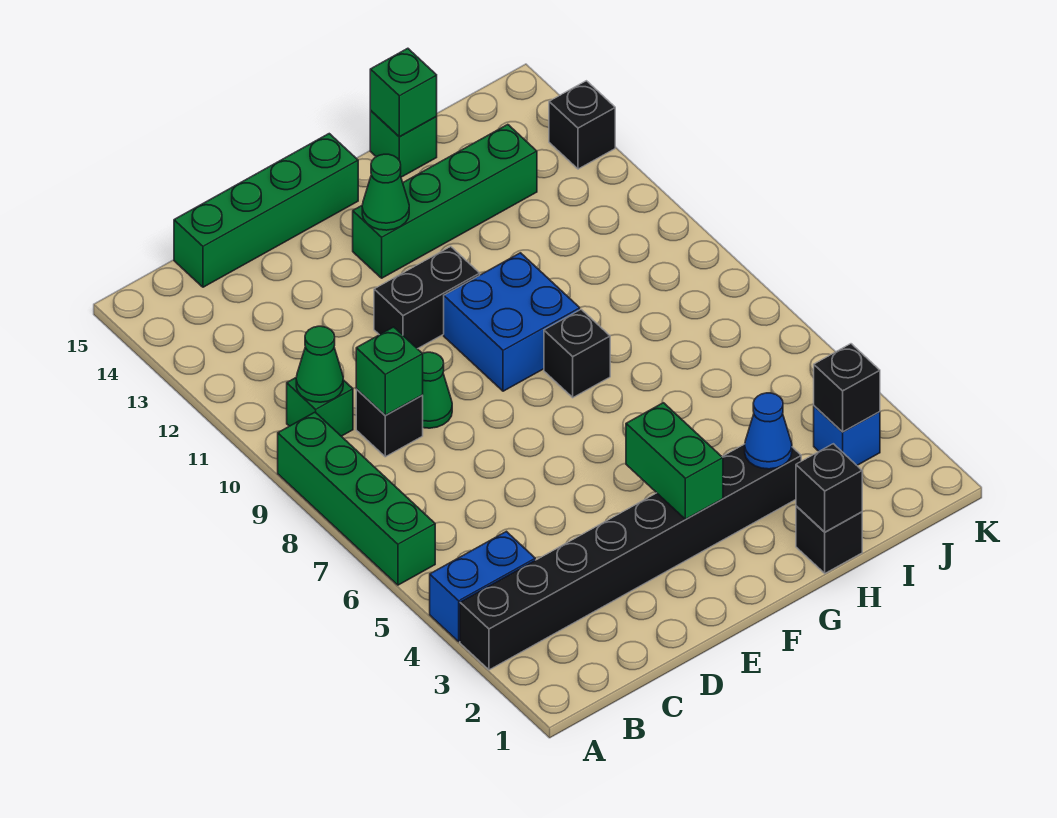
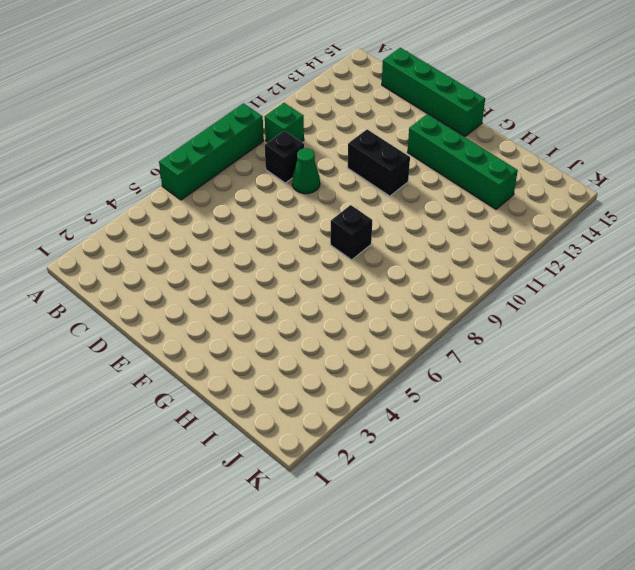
none -> black brick A3:H3 level 1
none -> blue brick A4:B4 level 1
none -> blue brick F9:G10 level 1

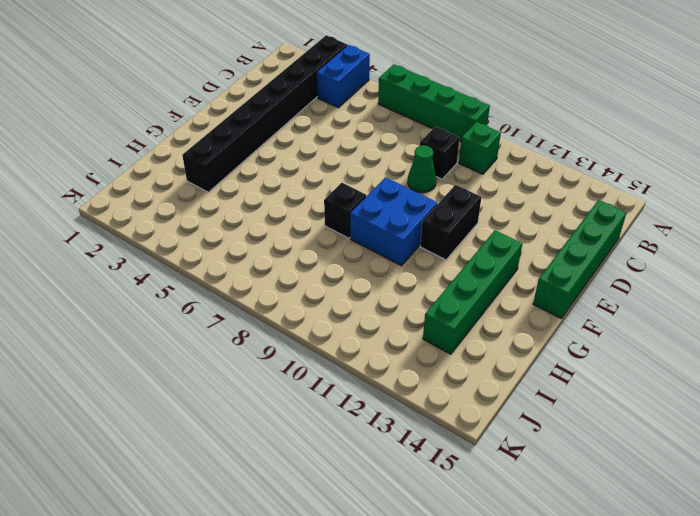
none -> black brick H1 level 1
none -> green brick H15 level 1
none -> blue brick J3 level 1

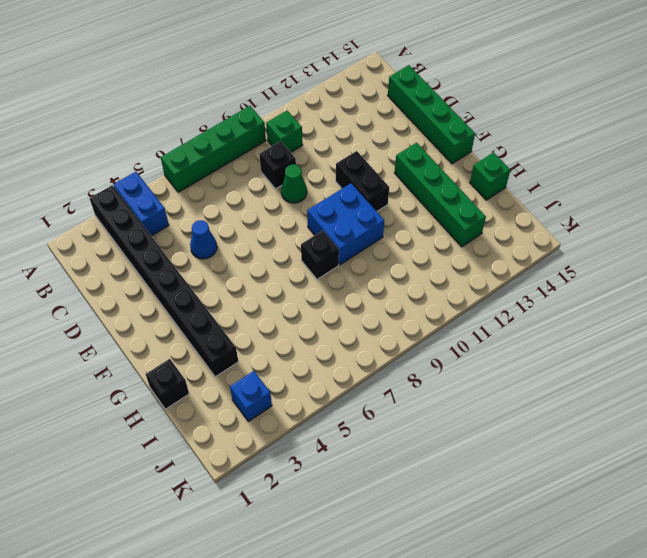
blue cone D5 level 1 -> blue cone H3 level 2
none -> black brick K13 level 1
none -> green cone B10 level 2
none -> green brick C9 level 2

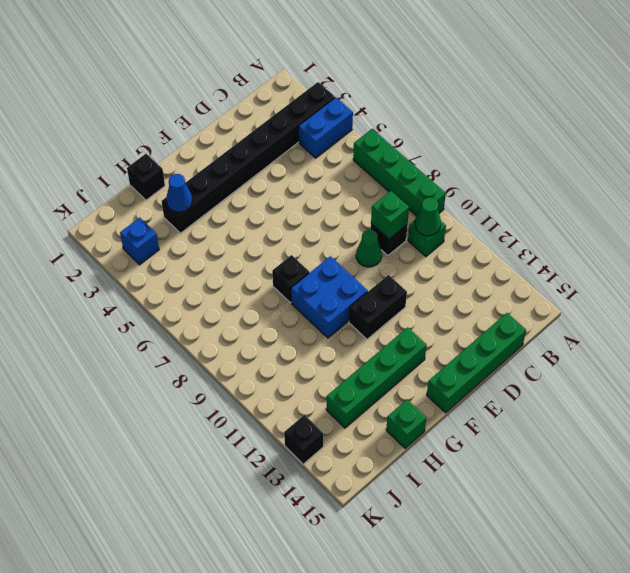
none -> green brick F3:F4 level 2
none -> green cone F13 level 2
none -> black brick H1 level 2

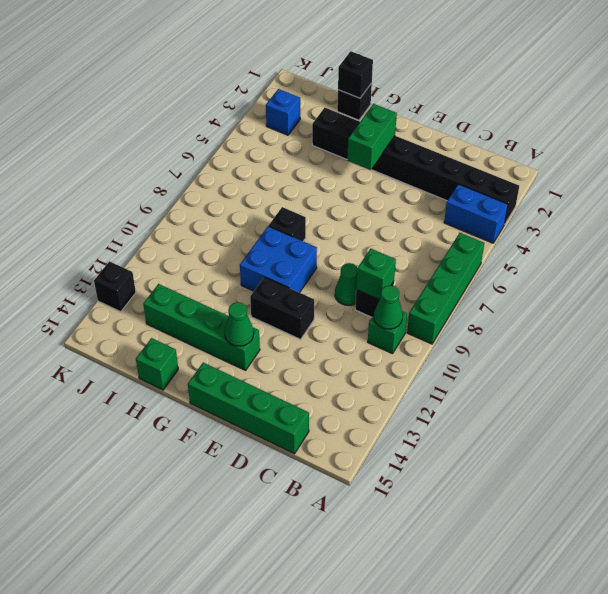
none -> blue cone H3 level 2
none -> green brick H15 level 2
none -> black brick J3 level 2

